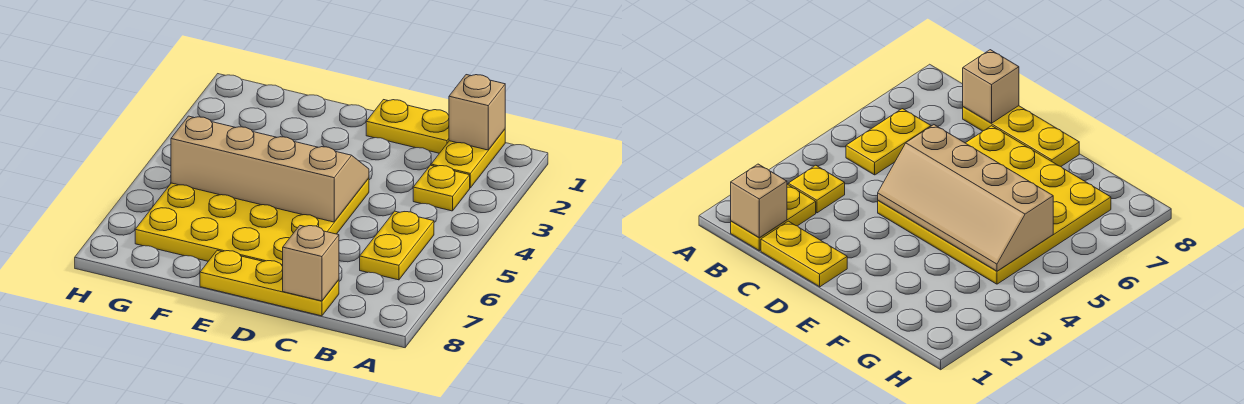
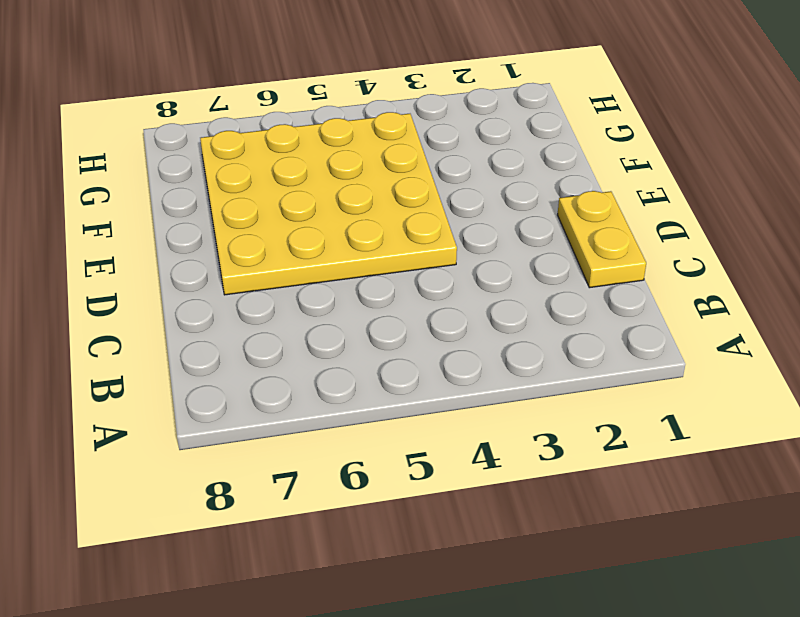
none -> yellow plate B1:B2 level 1
none -> yellow plate B3 level 1

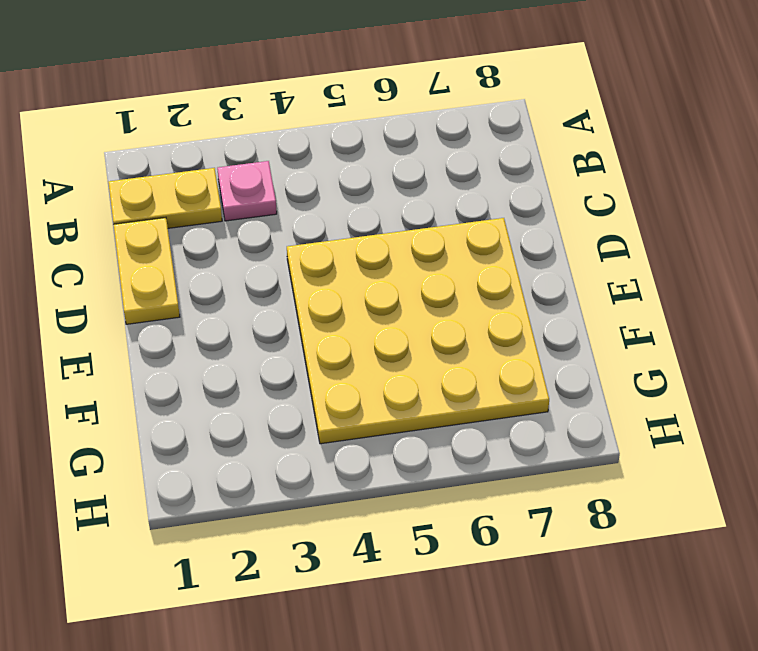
pink plate B3 level 1 -> yellow plate B3 level 1
none -> yellow plate B5:B6 level 1
none -> yellow plate C8:E8 level 1

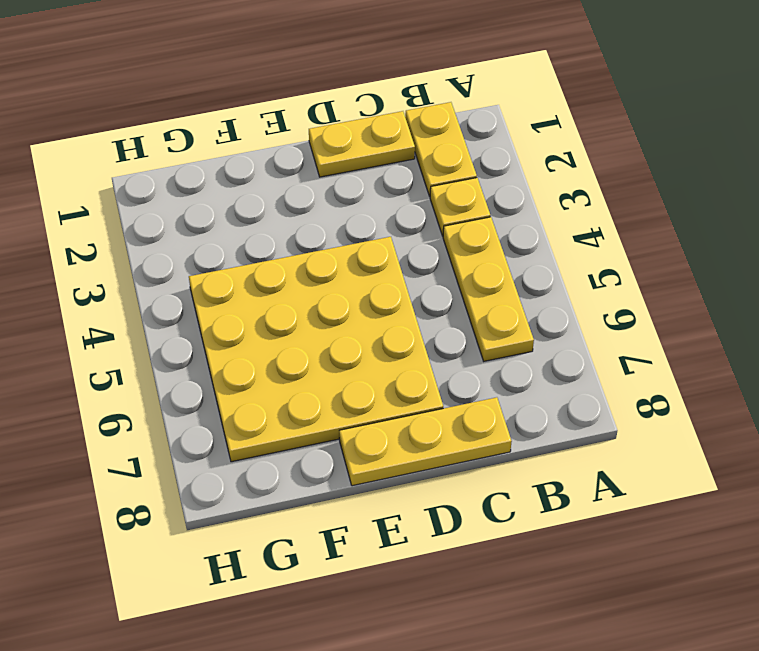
yellow plate B4:B6 level 1 -> yellow plate B5:B6 level 1
none -> tan brick B1 level 2
none -> tan brick C8 level 2

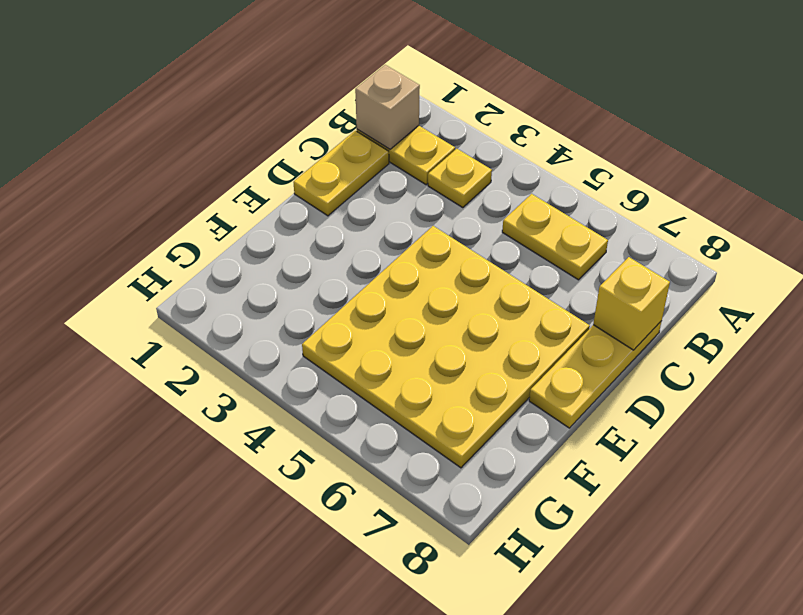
yellow brick C8 level 2 -> tan brick C8 level 2
none -> tan slope D4:G5 level 2 top 5

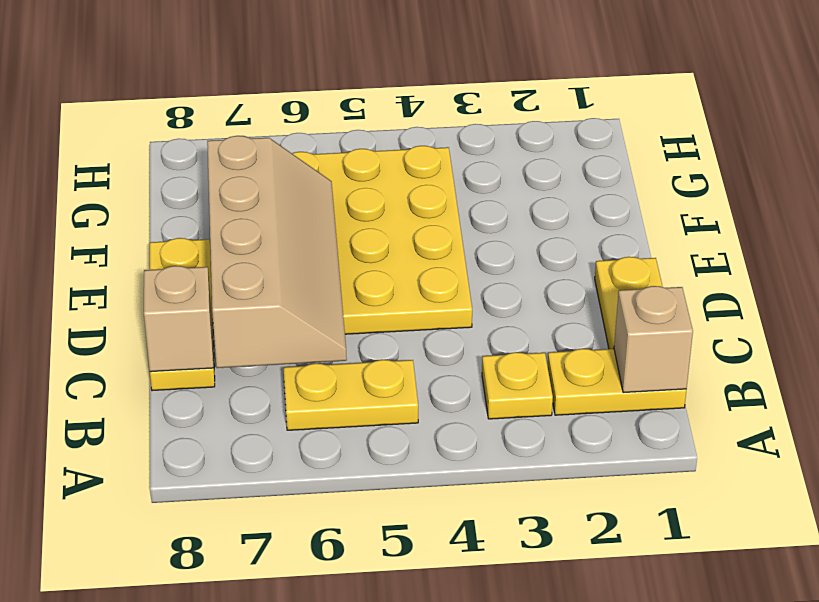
tan slope C6:F7 level 2 top 7 -> tan slope D4:G5 level 2 top 5

